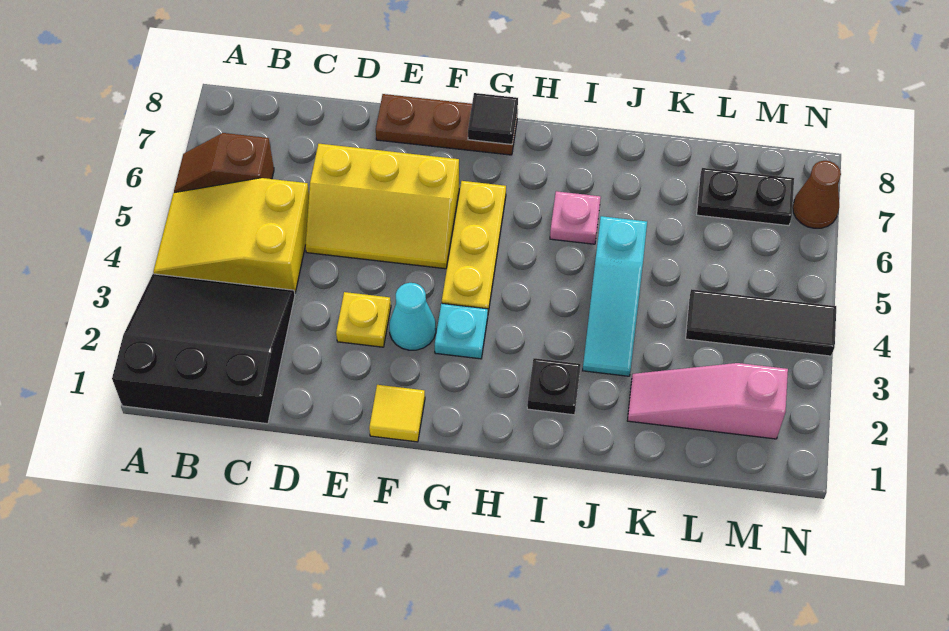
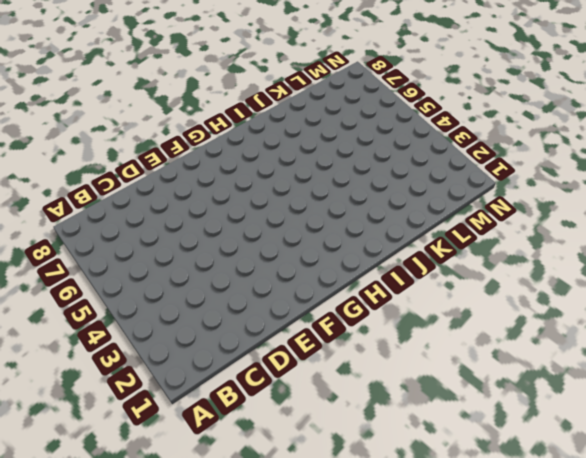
none -> black slope A1:C3 level 1 top 1
none -> yellow slope A4:C5 level 1 top C
none -> brown slope A6:B6 level 1 top B

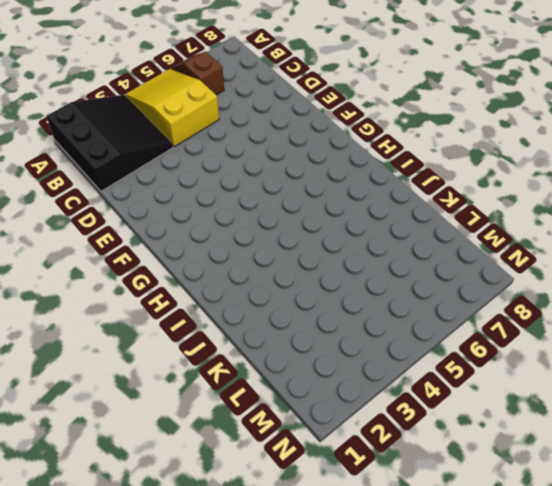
none -> yellow slope D5:F6 level 1 top 6
none -> yellow plate E3 level 1
none -> brown plate E8:G8 level 1

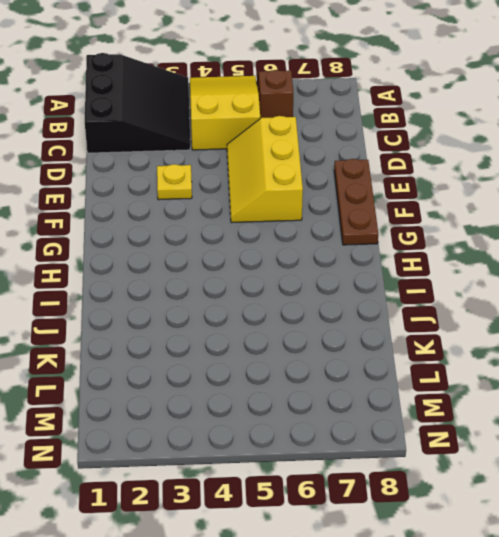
none -> yellow tile F1 level 1
none -> cyan cone F3 level 1
none -> cyan plate G3 level 1

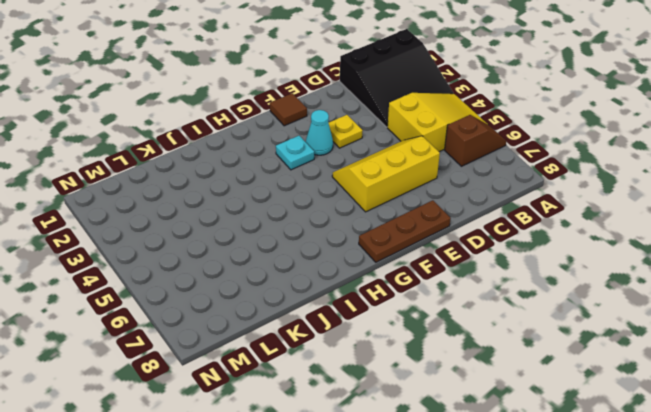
brown tile F1 level 1 -> yellow tile F1 level 1
none -> yellow plate G4:G6 level 1
none -> black plate I2 level 1
none -> pink plate I6 level 1

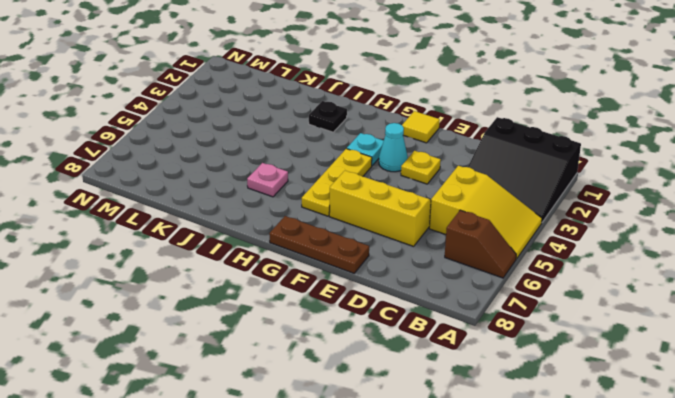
none -> cyan slope J3:J5 level 1 top 5
none -> pink slope K2:M2 level 1 top M
none -> black tile L4:N4 level 1

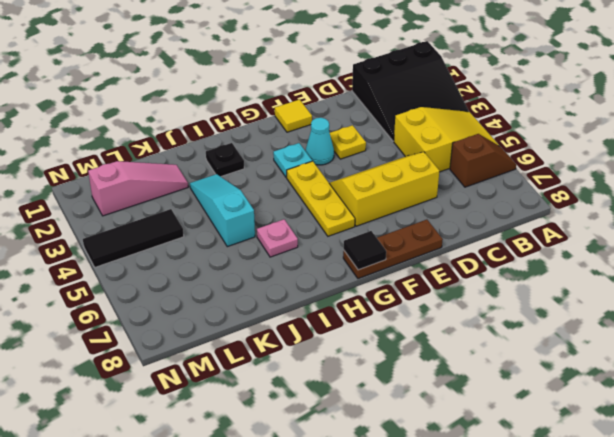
none -> black plate L7:M7 level 1
none -> brown cone N7 level 1

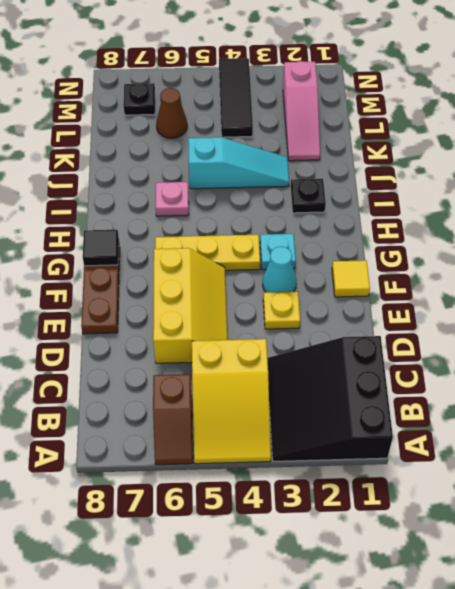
brown cone L6 level 1 -> brown cone N7 level 1
black plate M7 level 1 -> black plate L7:M7 level 1

